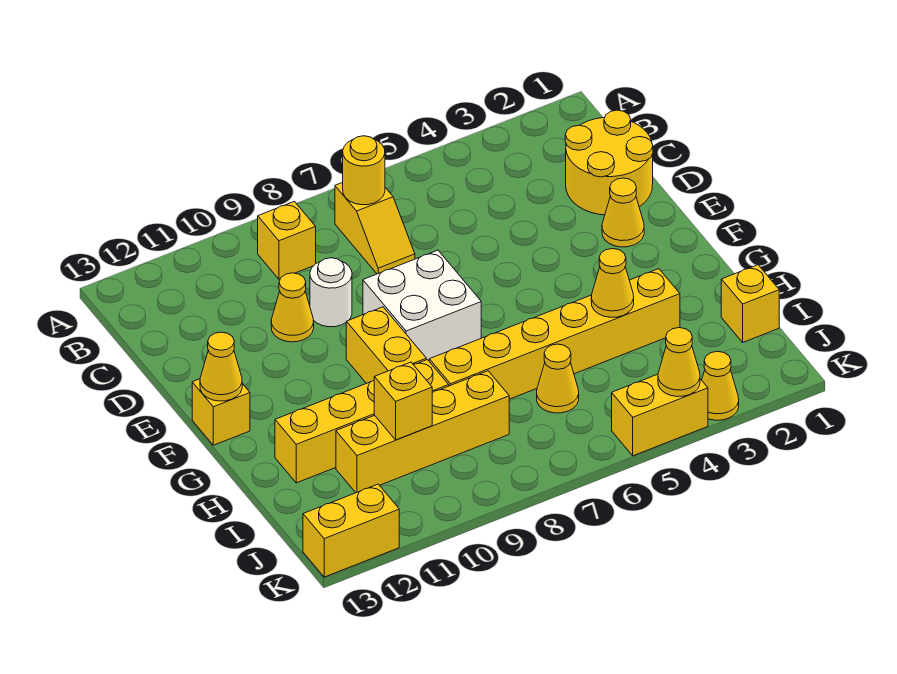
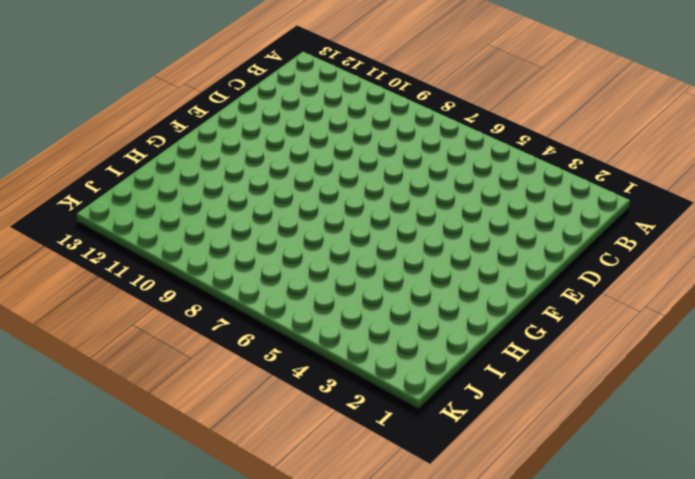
none -> yellow slope B7:C7 level 1 top B
none -> yellow brick B9 level 1
none -> yellow round brick C1:D2 level 1

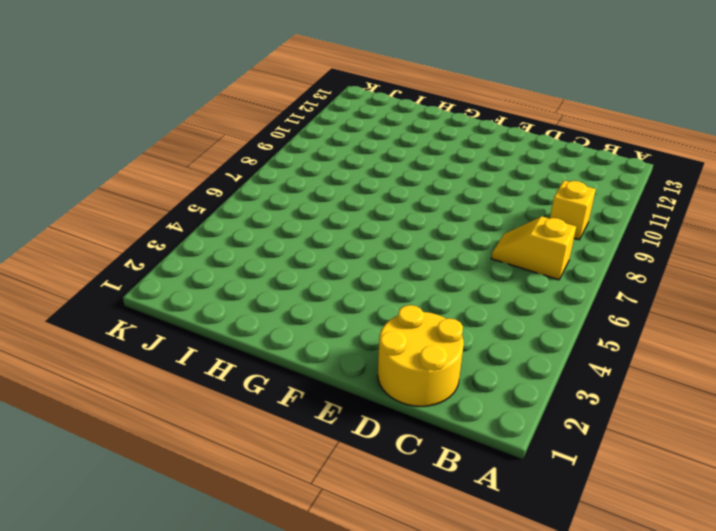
none -> white round brick D9 level 1
none -> yellow cone D10 level 1
none -> yellow cone E2 level 1

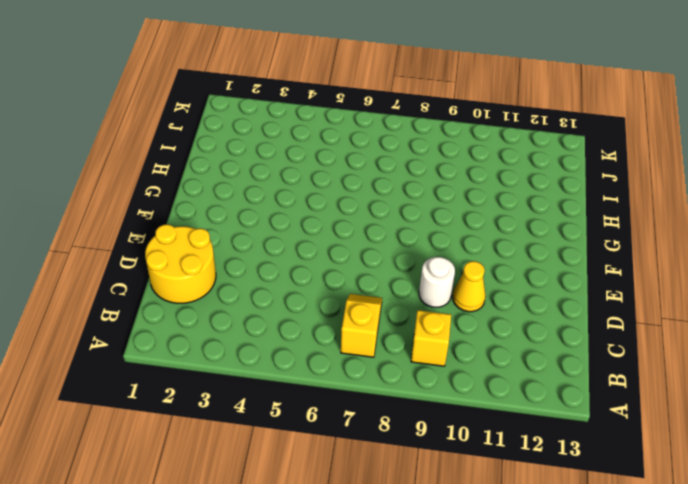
none -> yellow cone E2 level 1
none -> white brick E7:F8 level 1
none -> yellow brick F9:G9 level 1

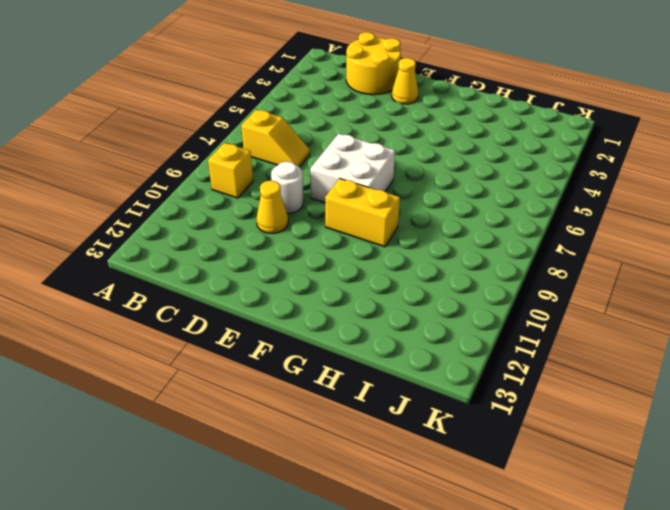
none -> yellow brick F13 level 1
none -> yellow brick H3:H8 level 1
none -> yellow brick H9:H12 level 1

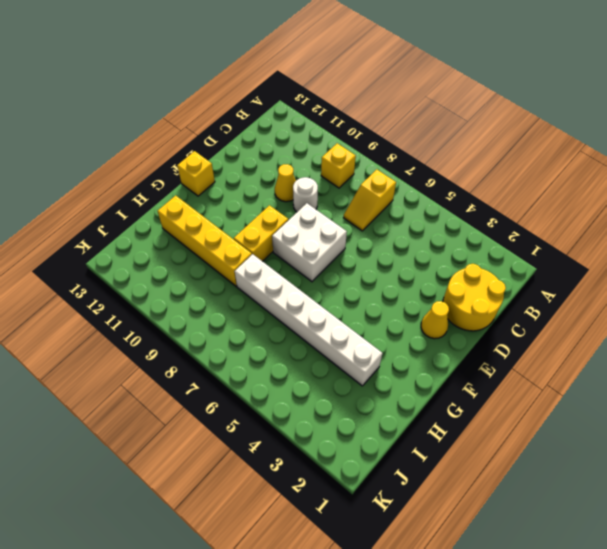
white brick H3:H8 level 1 -> yellow brick H3:H8 level 1
none -> yellow brick I1 level 1
none -> yellow cone I6 level 1
none -> yellow brick I8:I11 level 1

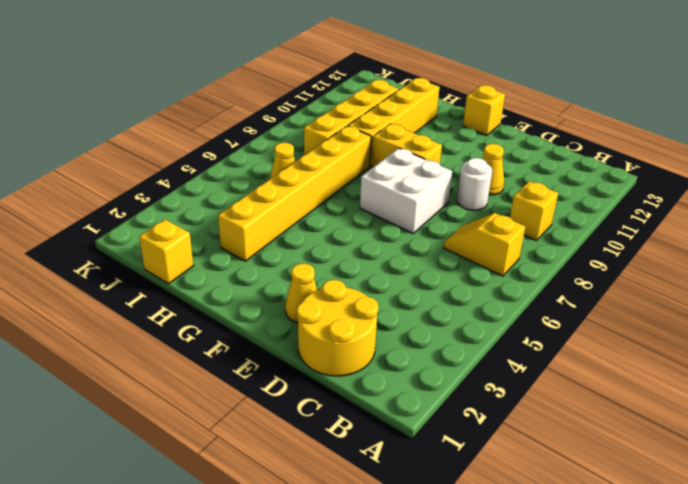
none -> yellow cone K3 level 1
none -> yellow brick K4:K5 level 1
none -> yellow brick K12:K13 level 1

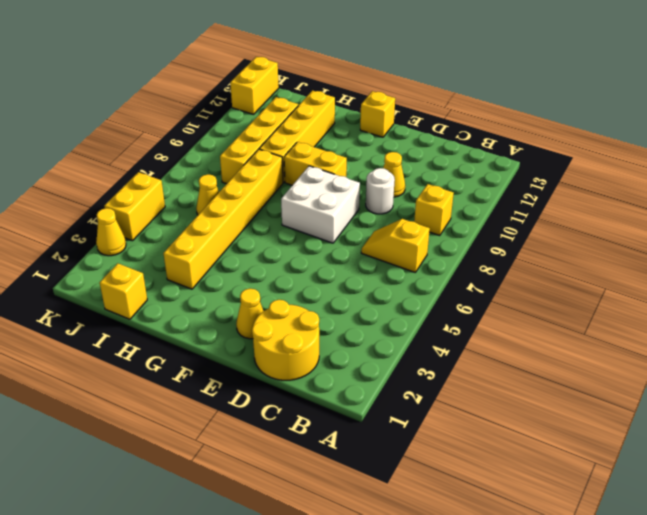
none -> yellow round brick B7 level 2
none -> yellow cone F13 level 2
none -> yellow cone H4 level 2

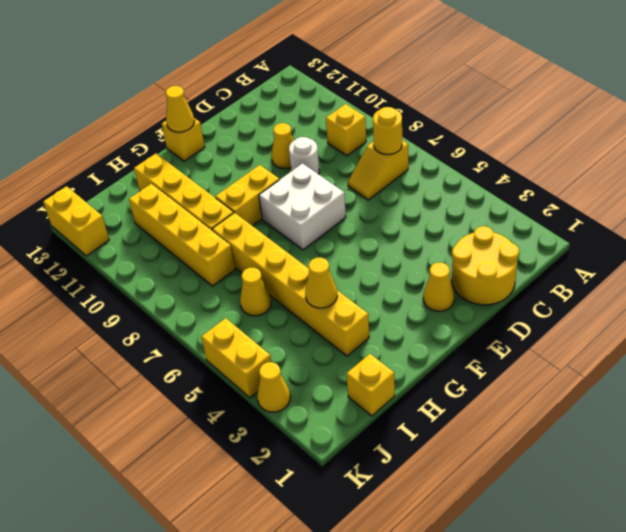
none -> yellow brick I10 level 2
none -> yellow cone K4 level 2

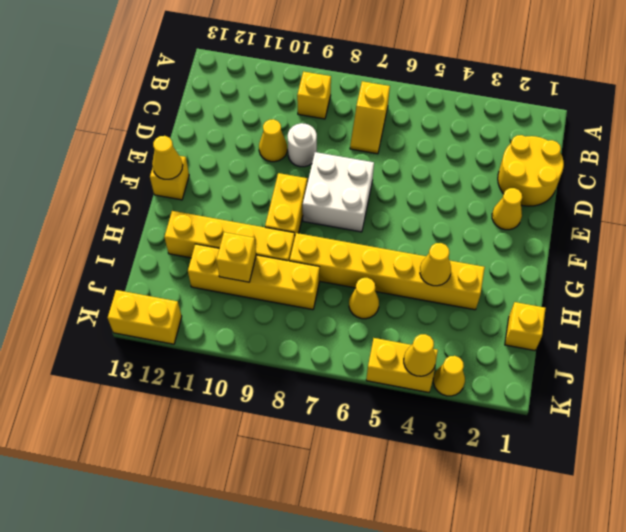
none -> yellow round brick B7 level 2

